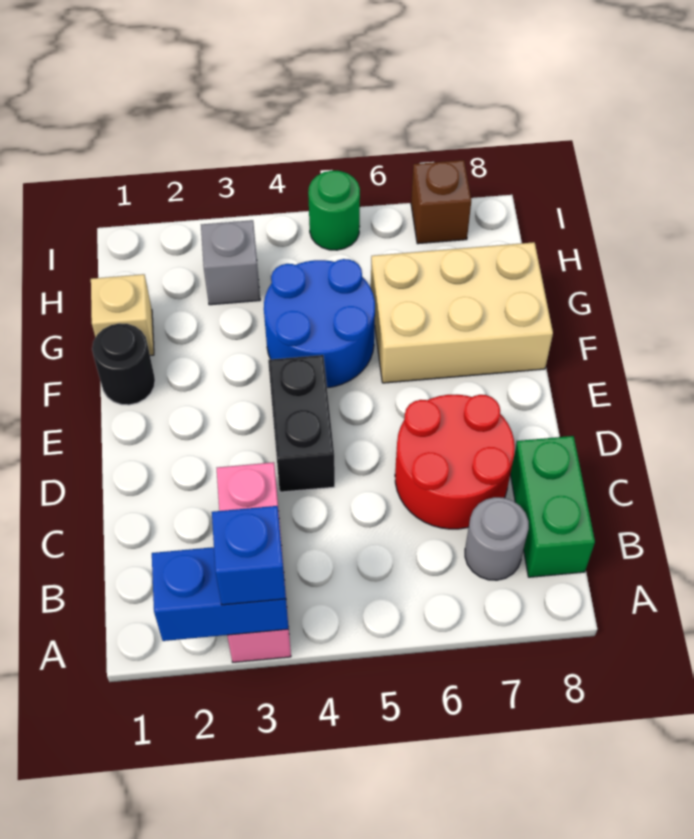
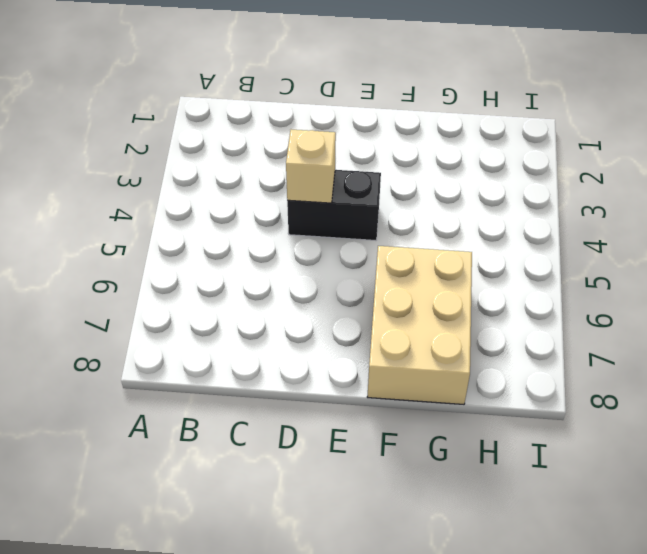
tan brick D4 level 2 -> tan brick G1 level 1
none -> pink brick A3:C3 level 1
none -> grey round brick B7 level 1
none -> green brick B8:C8 level 1

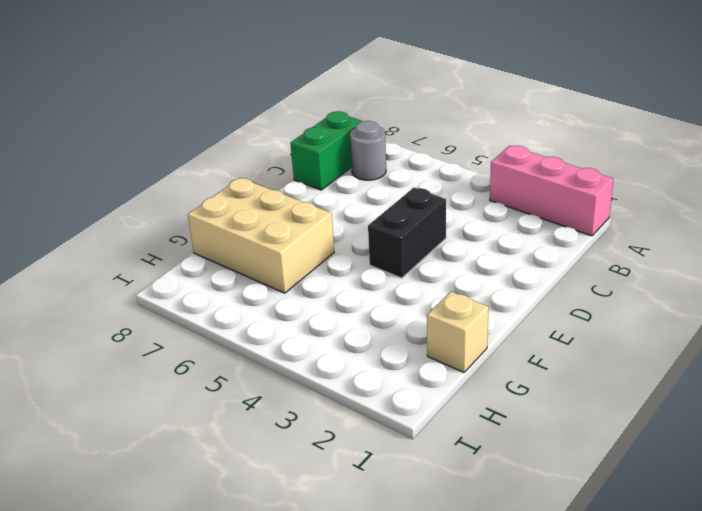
pink brick A1:A3 level 1 -> pink brick A3:C3 level 1
none -> red round brick C6:D7 level 1
none -> black round brick F1 level 1
none -> blue round brick F4:G5 level 1

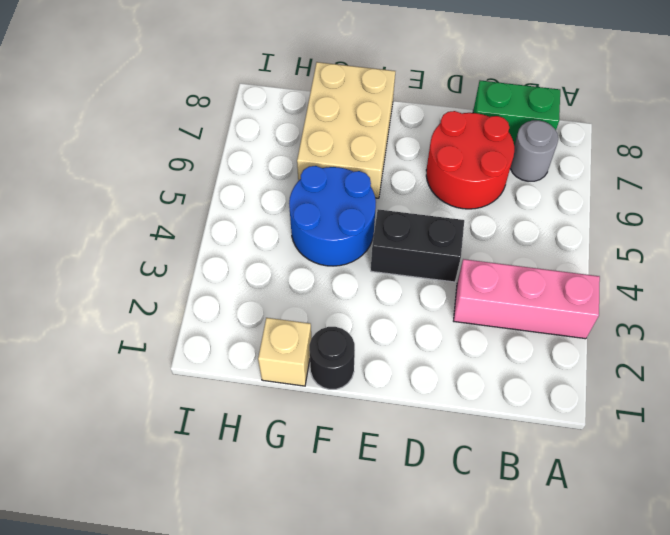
none -> grey brick H3 level 1
none -> green round brick I5 level 1
none -> brown brick I7 level 1

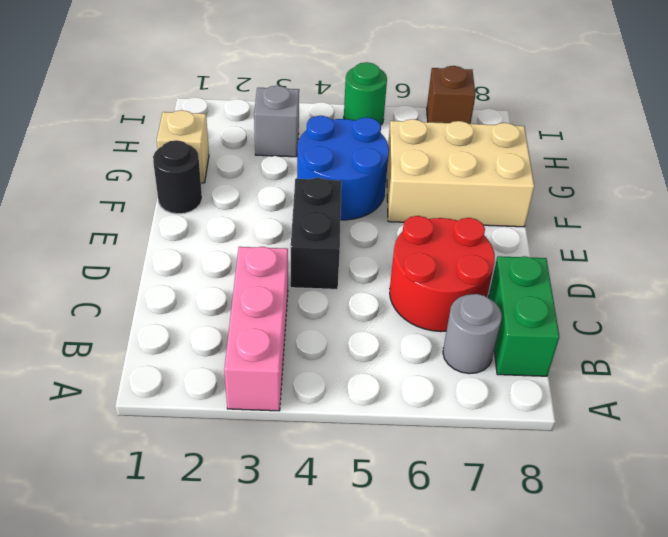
none -> blue brick A2:A3 level 2
none -> blue brick A3 level 3

